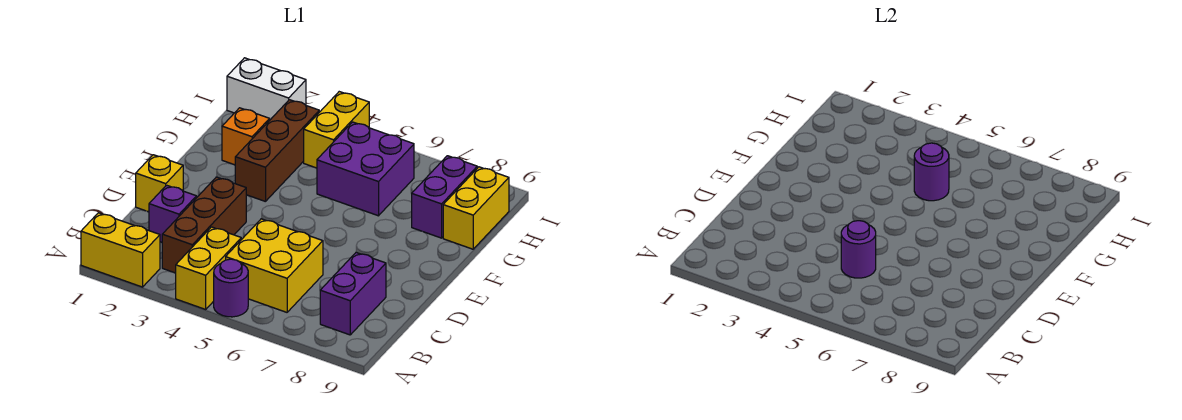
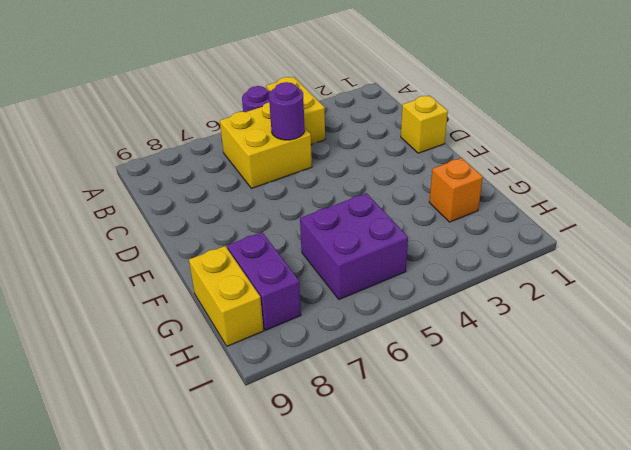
none -> yellow brick A1:A2 level 1
none -> brown brick B3:D3 level 1
none -> purple brick B8:C8 level 1

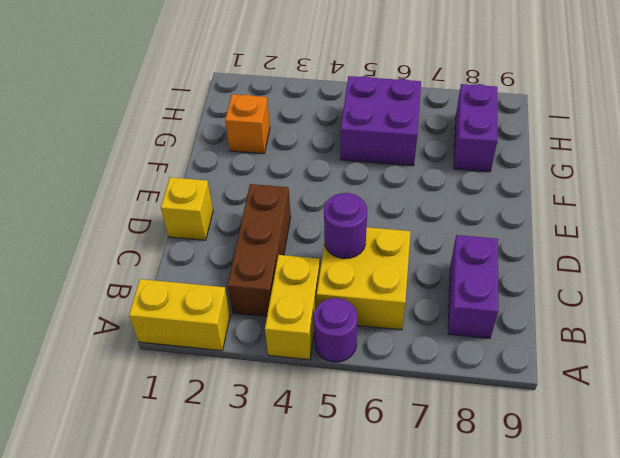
none -> purple brick C2 level 1
none -> brown brick F3:H3 level 1
none -> yellow brick G9:H9 level 1

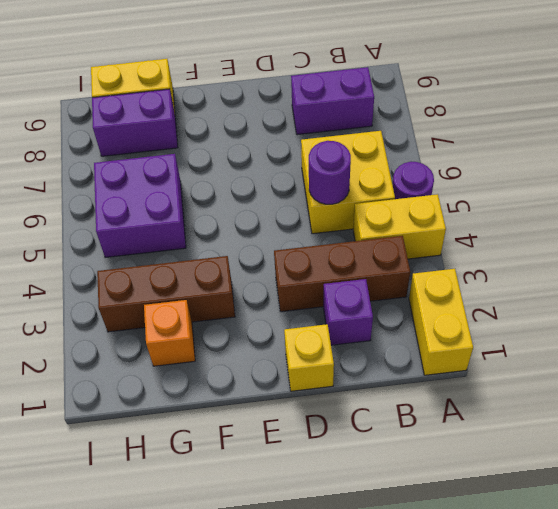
none -> yellow brick H4:I4 level 1
none -> white brick I1:I2 level 1
none -> purple round brick G5 level 2

